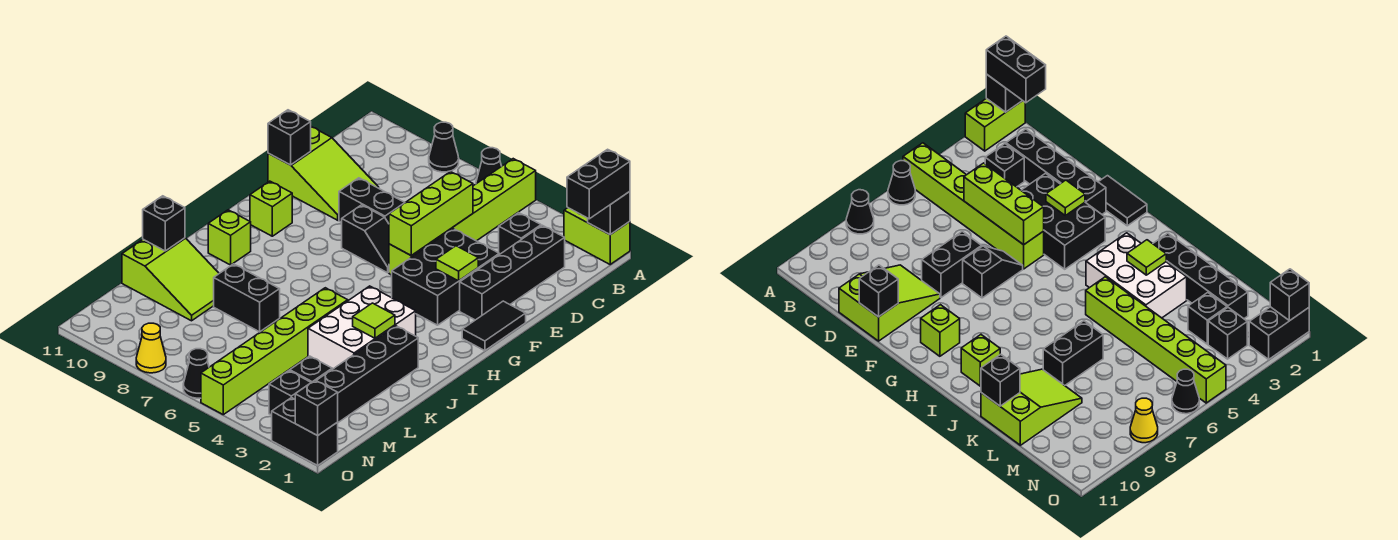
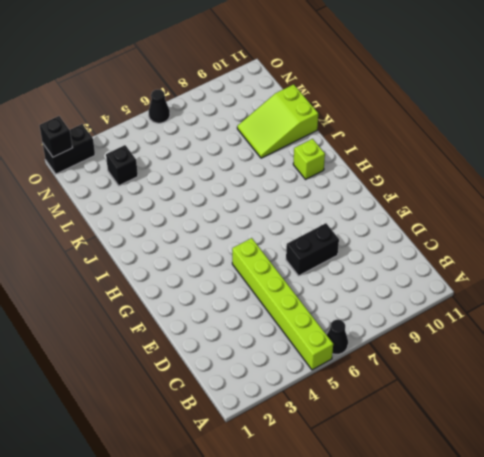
none -> lime brick A1:A2 level 1
none -> black cone A8 level 1
none -> black brick C2:F2 level 1
none -> black brick C3 level 1

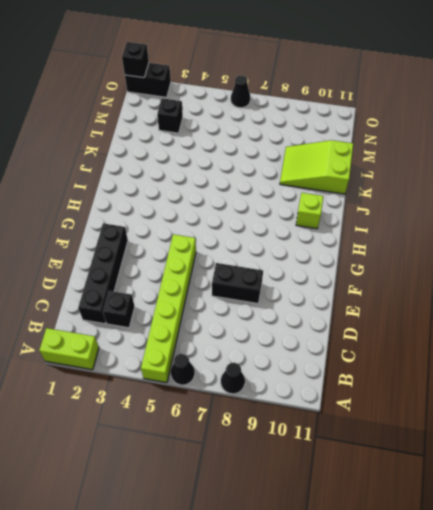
none -> lime slope D9:E11 level 1 top 11
none -> black brick E3:G4 level 1
none -> black tile F1:G1 level 1
none -> black slope F6:F7 level 1 top 7

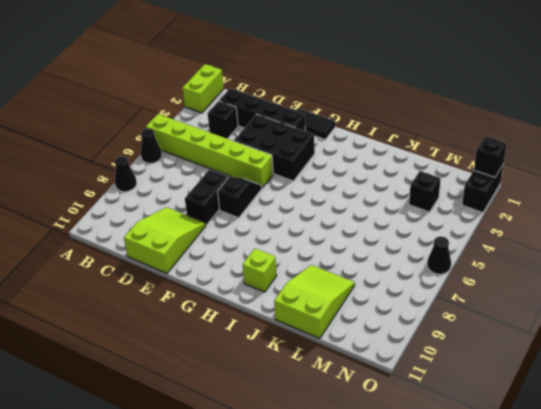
none -> lime brick G10 level 1
none -> white brick I3:K4 level 1
none -> black brick J2:M2 level 1
none -> lime brick J5:O5 level 1

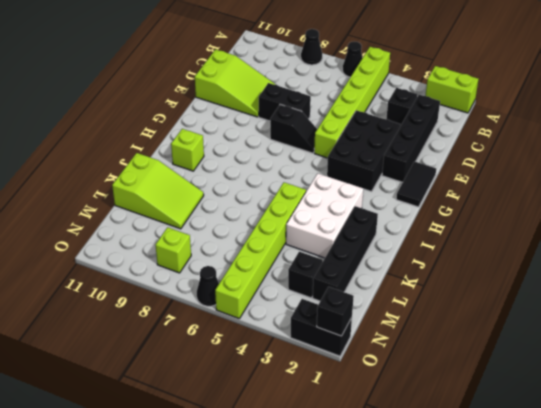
lime brick N8 level 1 -> lime brick G10 level 1
none -> black brick K7:K8 level 1
none -> black brick N3 level 1
none -> yellow cone O8 level 1
none -> black brick A1 level 2

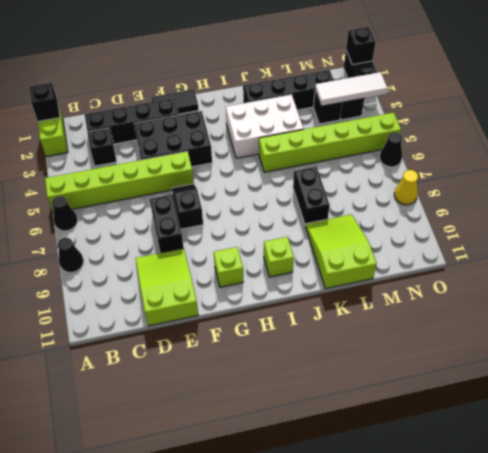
white tile M3:O3 level 2 -> none
none -> lime brick D5:F5 level 2
none -> black brick E11 level 2
none -> lime tile F3 level 2
none -> lime tile J3 level 2

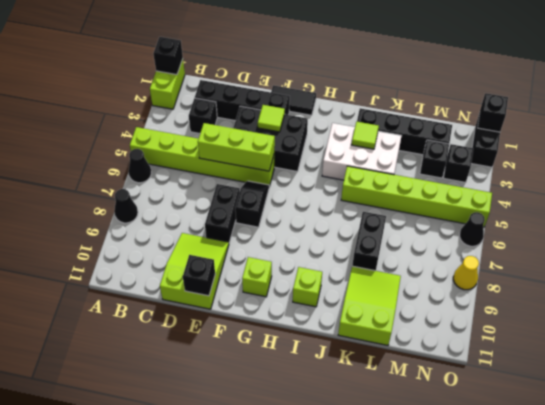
none -> black brick K11 level 2
none -> black brick A1:B1 level 3

